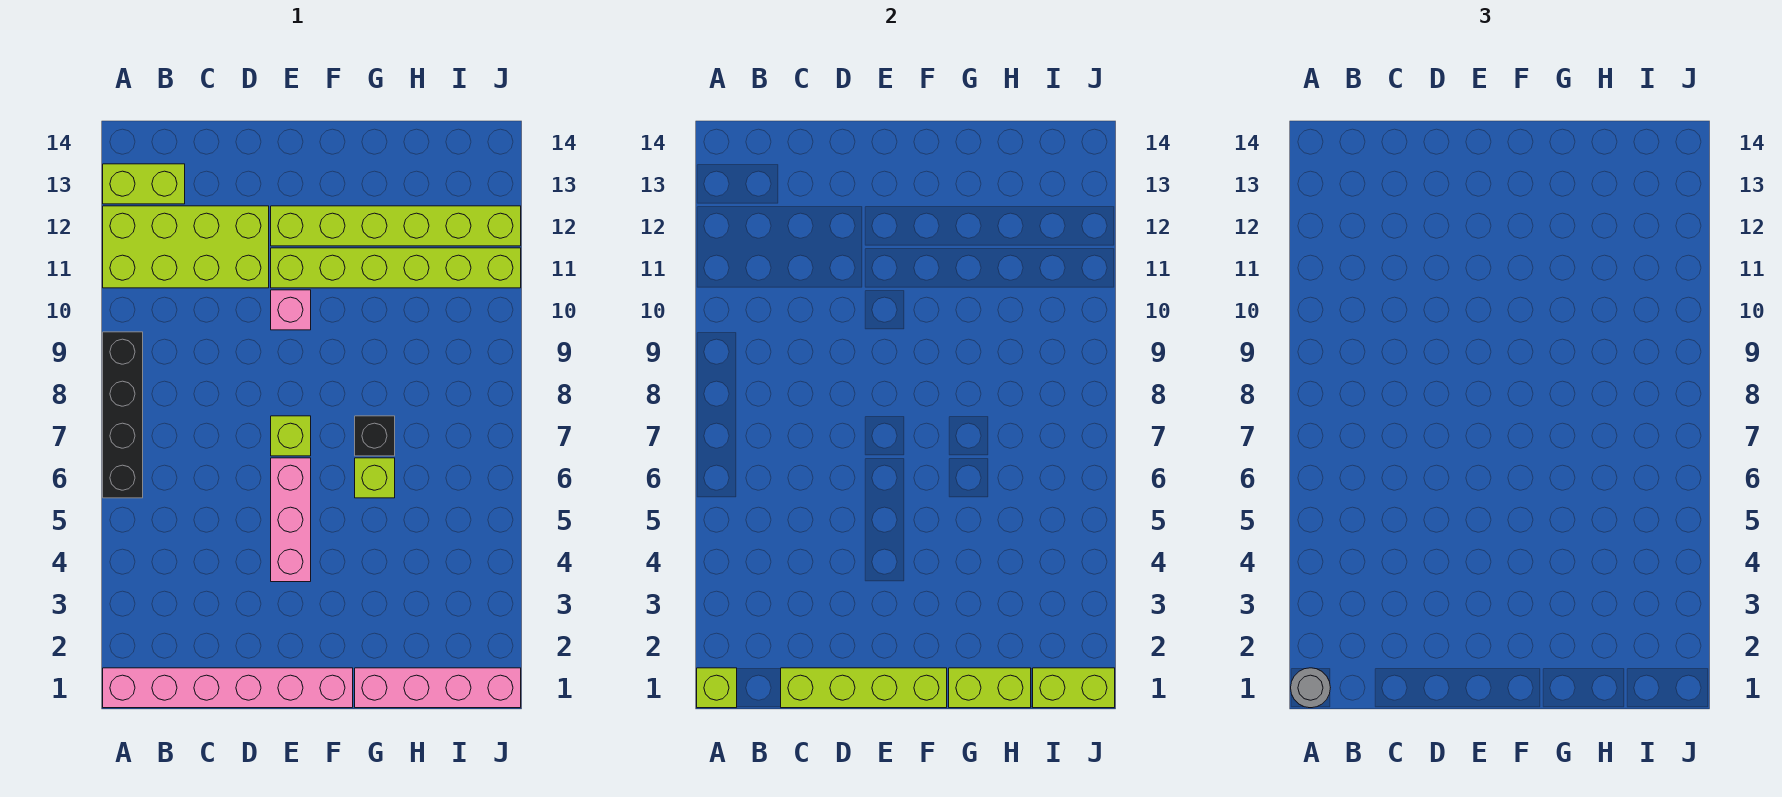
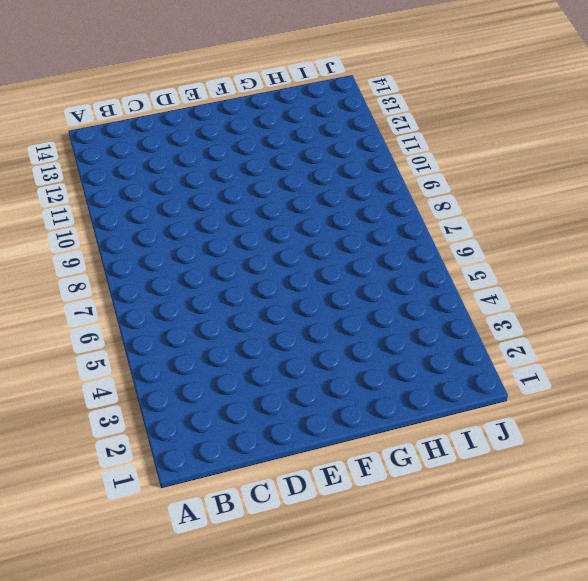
none -> pink brick A1:F1 level 1
none -> black brick A6:A9 level 1
none -> lime brick A11:D12 level 1

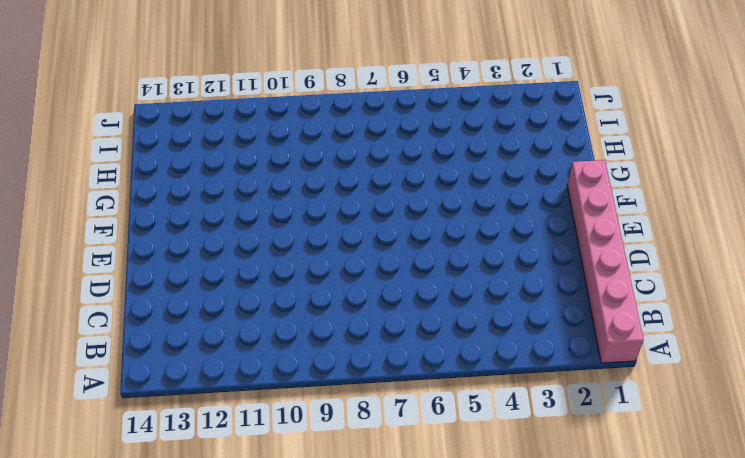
none -> black brick A6:A9 level 1
none -> lime brick A11:D12 level 1
none -> lime brick A13:B13 level 1

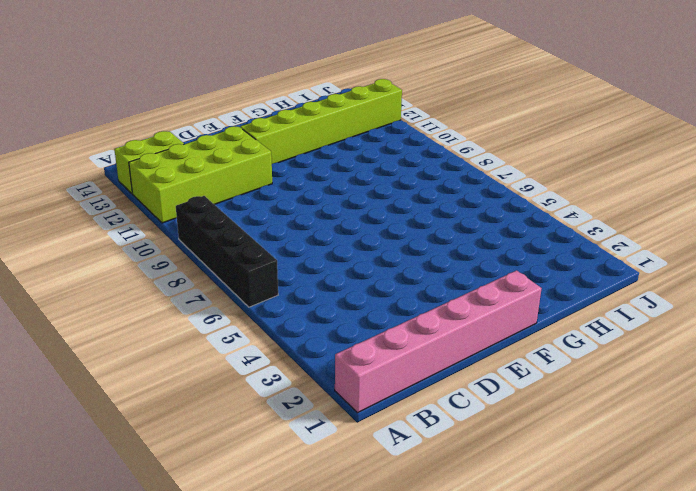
none -> pink brick E4:E6 level 1
none -> lime brick E7 level 1
none -> pink brick E10 level 1

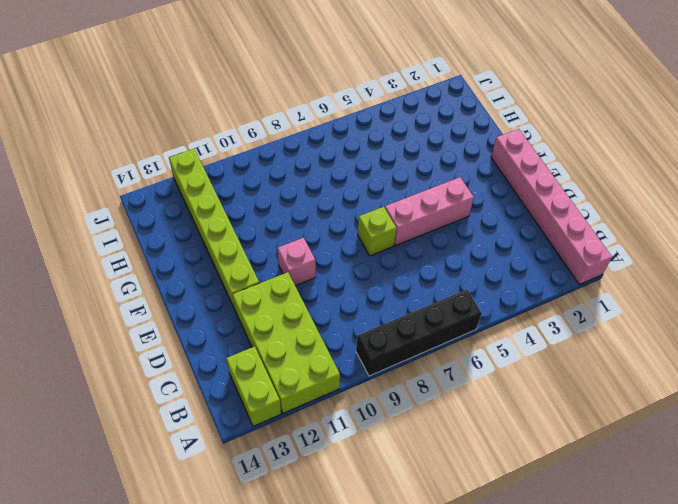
none -> lime brick E11:J11 level 1
none -> pink brick G1:J1 level 1
none -> lime brick G6 level 1

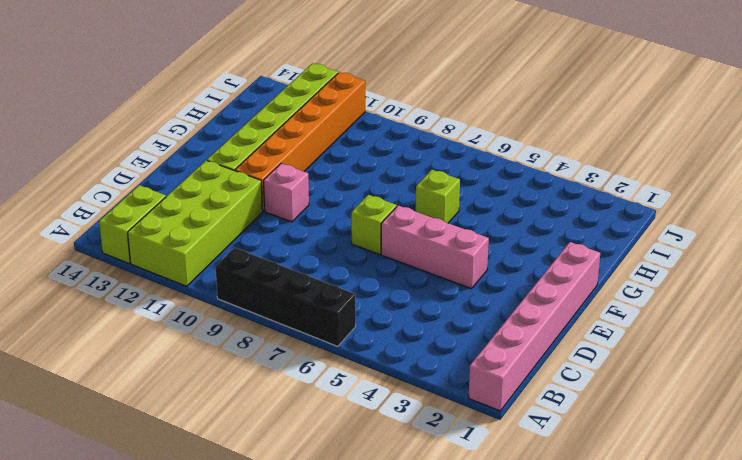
orange brick E11:J11 level 1 -> lime brick E11:J11 level 1
none -> pink brick G1:J1 level 1
none -> black brick G7 level 1
none -> lime brick A1 level 2

